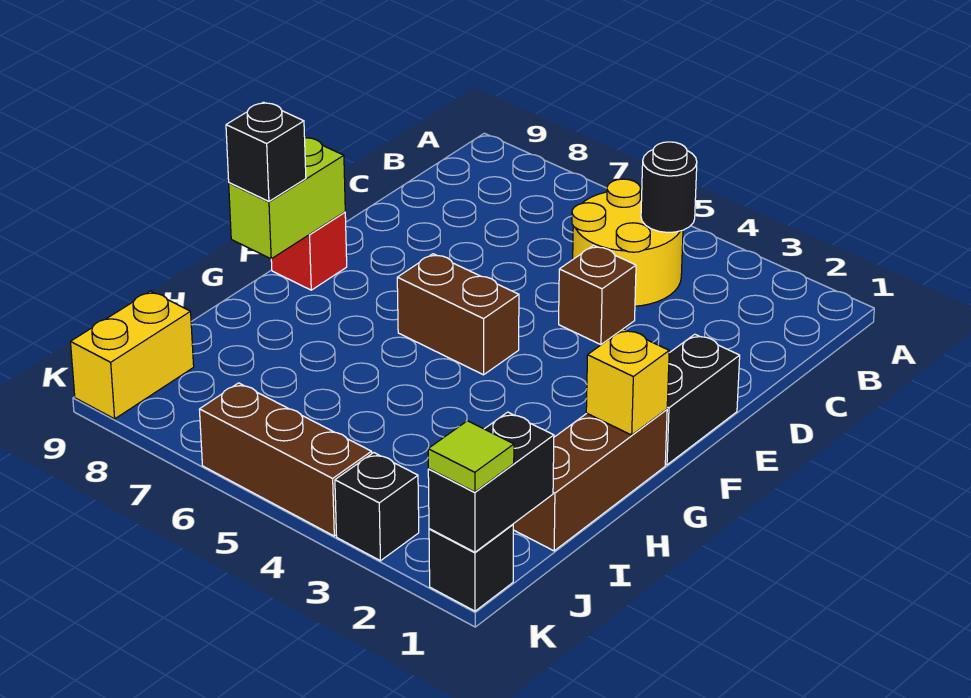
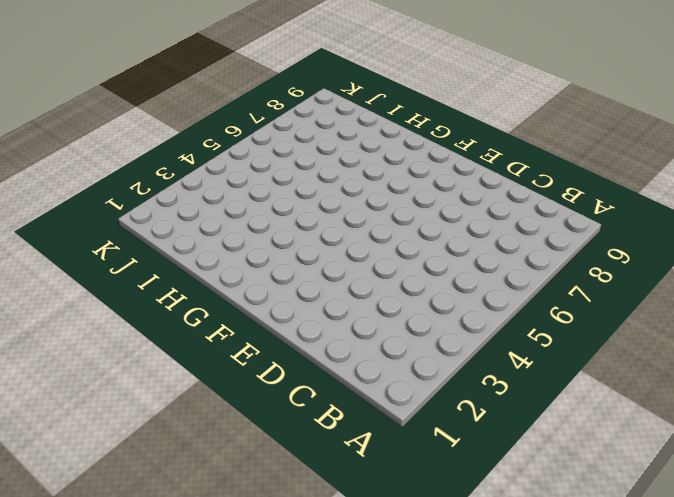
none -> yellow round brick B4:C5 level 1
none -> brown brick D4 level 1
none -> black brick E1:F1 level 1

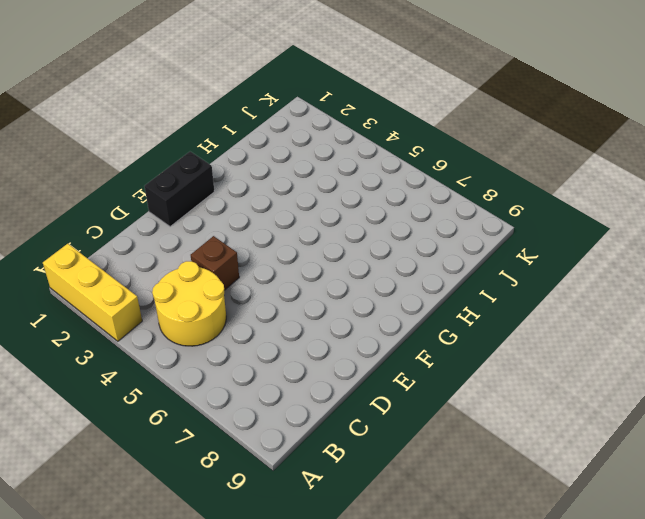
yellow brick A1:A3 level 1 -> none
none -> brown brick F5:F6 level 1
none -> red brick F9 level 1
none -> brown brick G1:I1 level 1

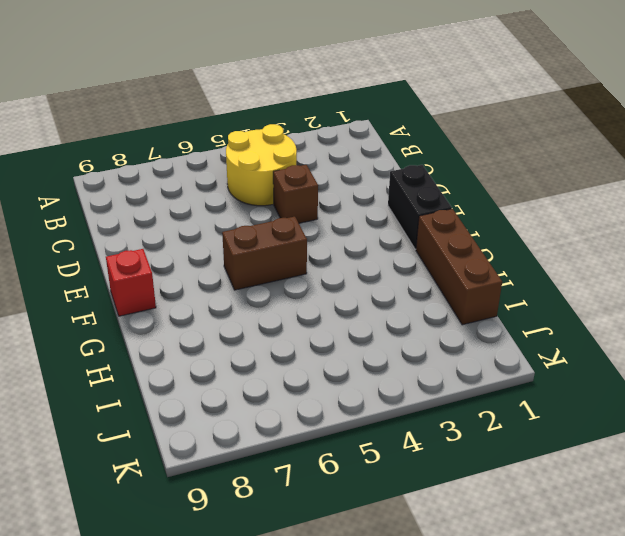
none -> yellow brick J9:K9 level 1
none -> black brick K1 level 1
none -> black brick K3 level 1

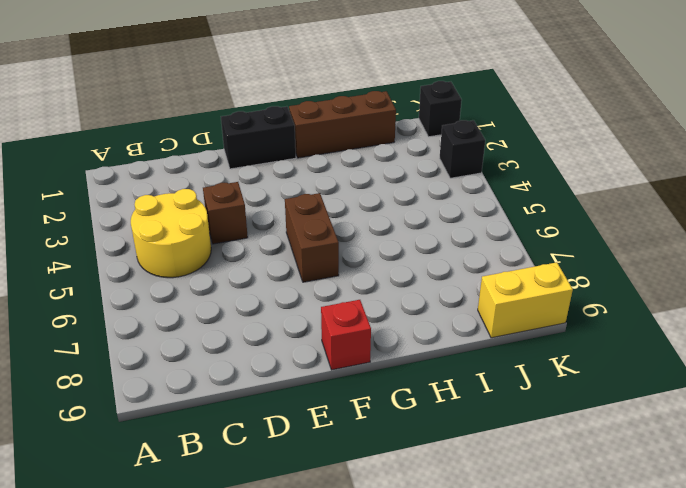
none -> brown brick K4:K6 level 1
none -> black round brick B4 level 2
none -> lime brick F9:G9 level 2

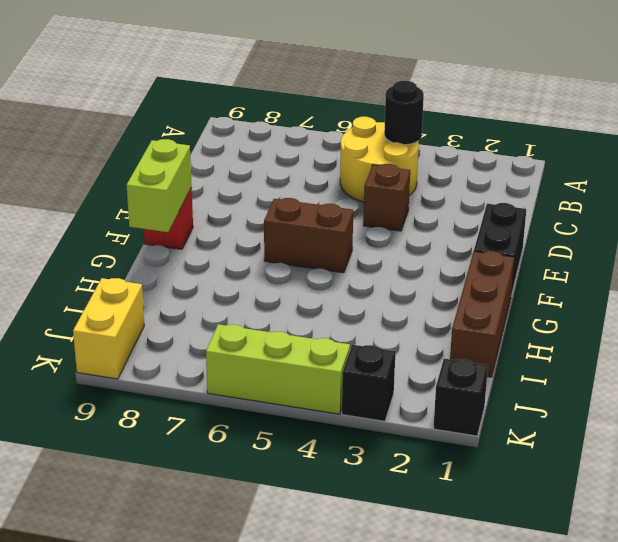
lime brick K4:K6 level 1 -> brown brick K4:K6 level 1
none -> yellow brick G1 level 2
none -> black brick J1:K1 level 2
none -> black brick G9 level 3

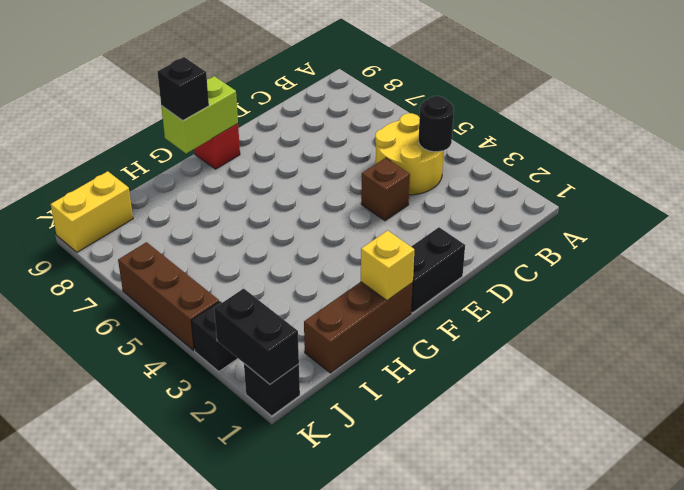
black brick K1:K2 level 2 -> black brick J1:K1 level 2
none -> brown brick F5:F6 level 1
none -> lime tile K1 level 3

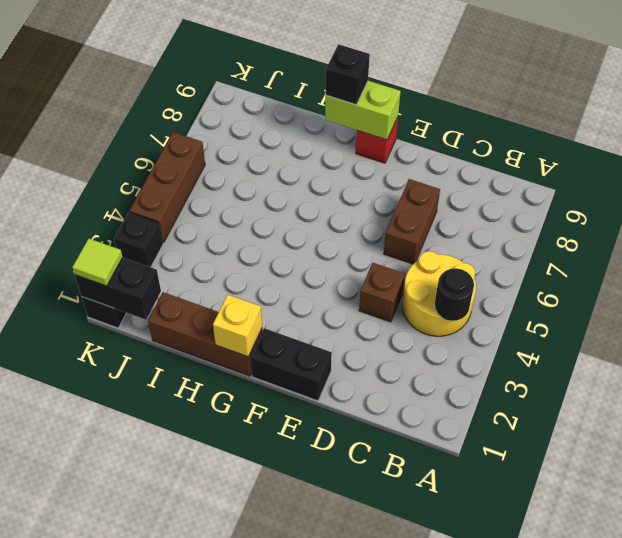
brown brick D6:D7 level 1 -> brown brick F5:F6 level 1
none -> yellow brick J9:K9 level 1

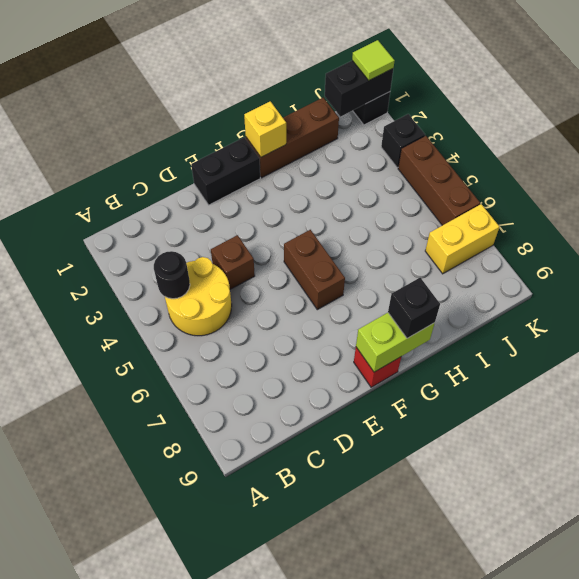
yellow brick J7:K7 level 1 -> yellow brick J9:K9 level 1

